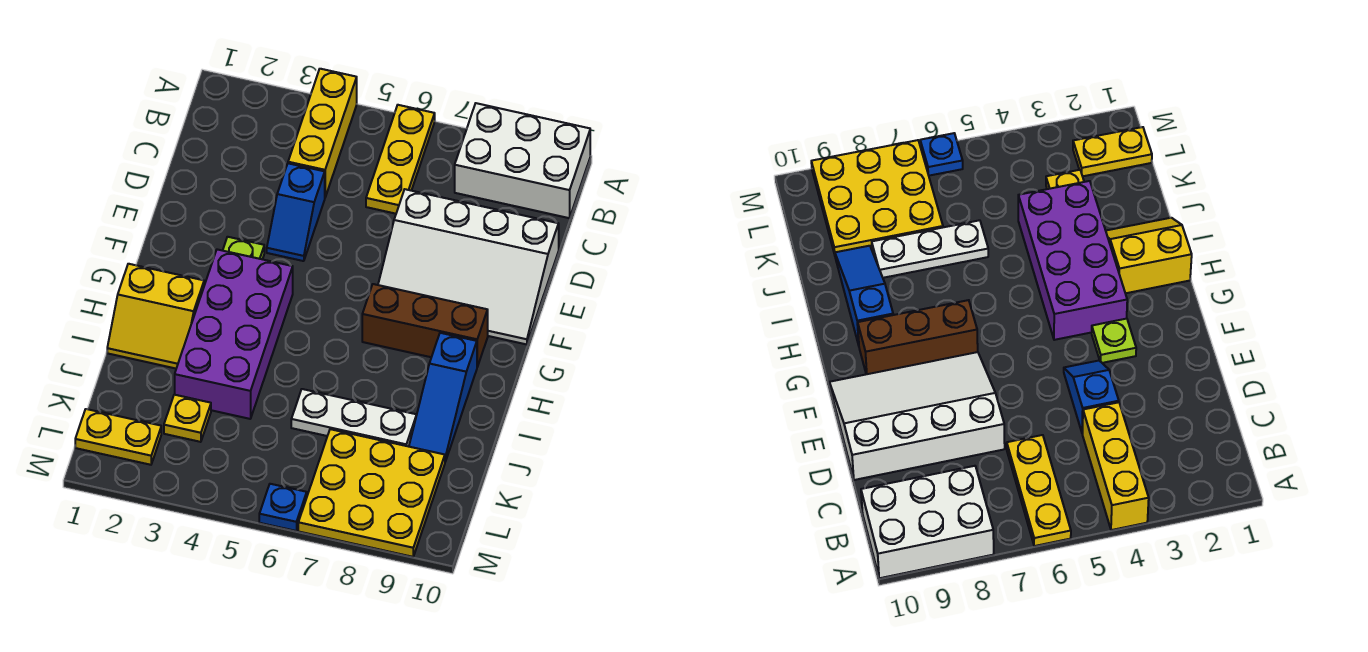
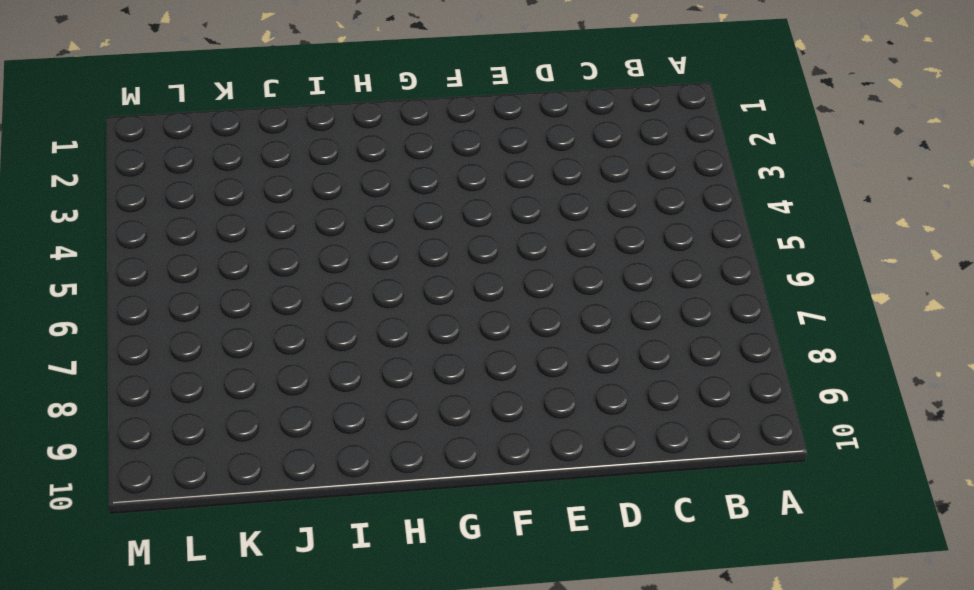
none -> yellow brick A4:C4 level 1
none -> yellow plate A6:C6 level 1
none -> white brick A8:B10 level 1

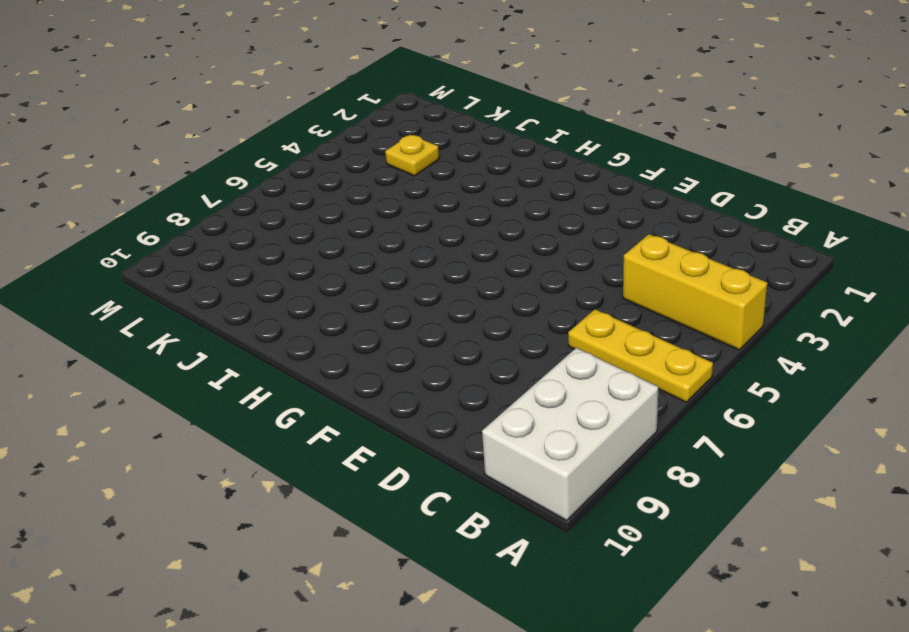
none -> blue slope D4:E4 level 1 top D
none -> white slope D7:F10 level 1 top D
none -> lime plate F3 level 1

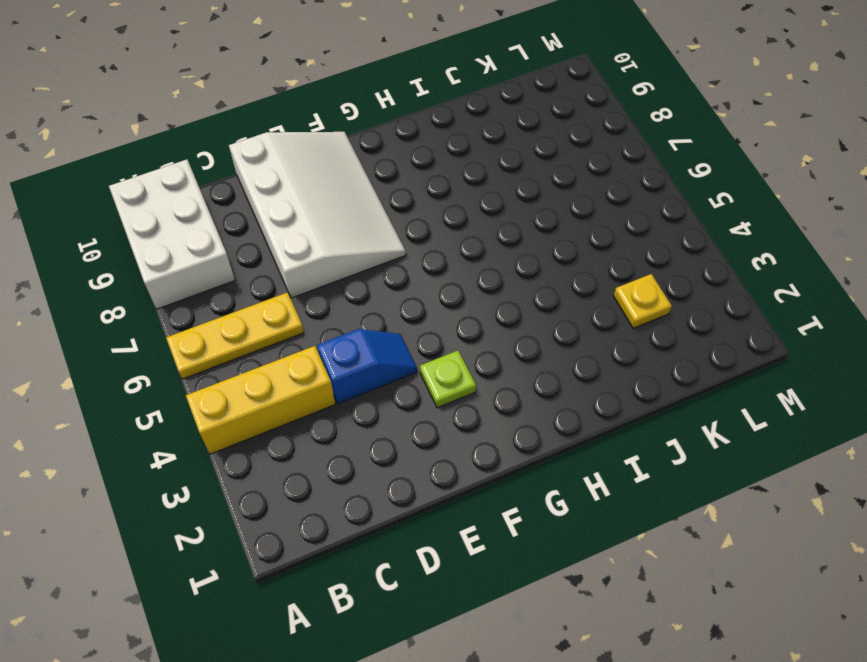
none -> purple brick G3:J4 level 1
none -> brown brick G7:G9 level 1
none -> yellow slope H1:I2 level 1 top H

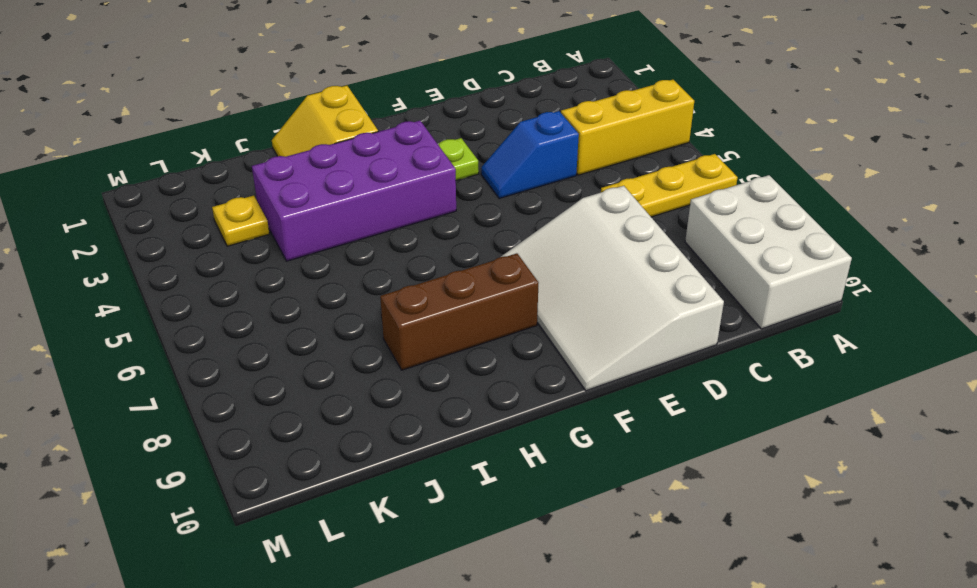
brown brick G8:I8 level 1 -> brown brick G7:G9 level 1
none -> blue slope H9:J9 level 1 top H
none -> white plate J6:J8 level 1
none -> yellow plate K7:M9 level 1

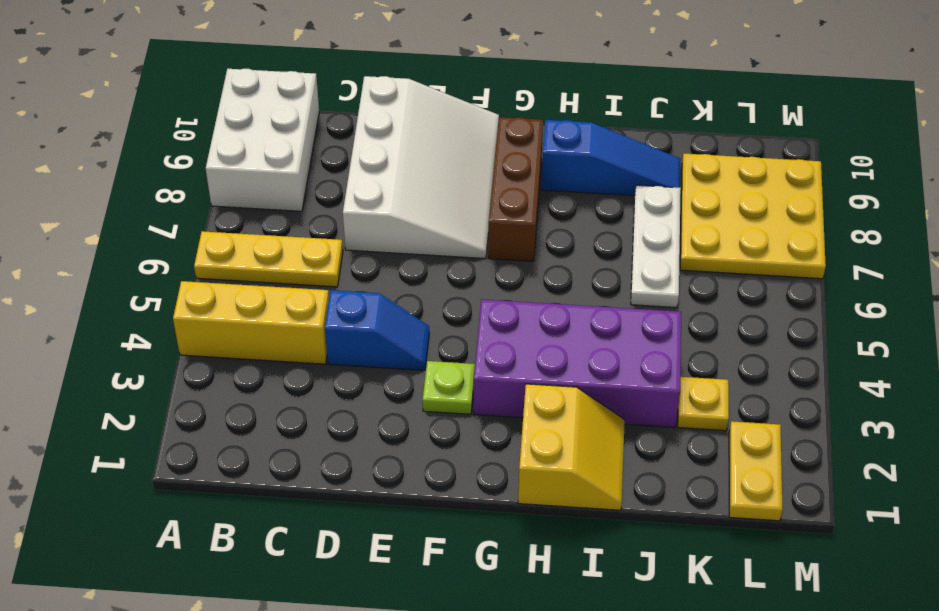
none -> blue plate M6 level 1

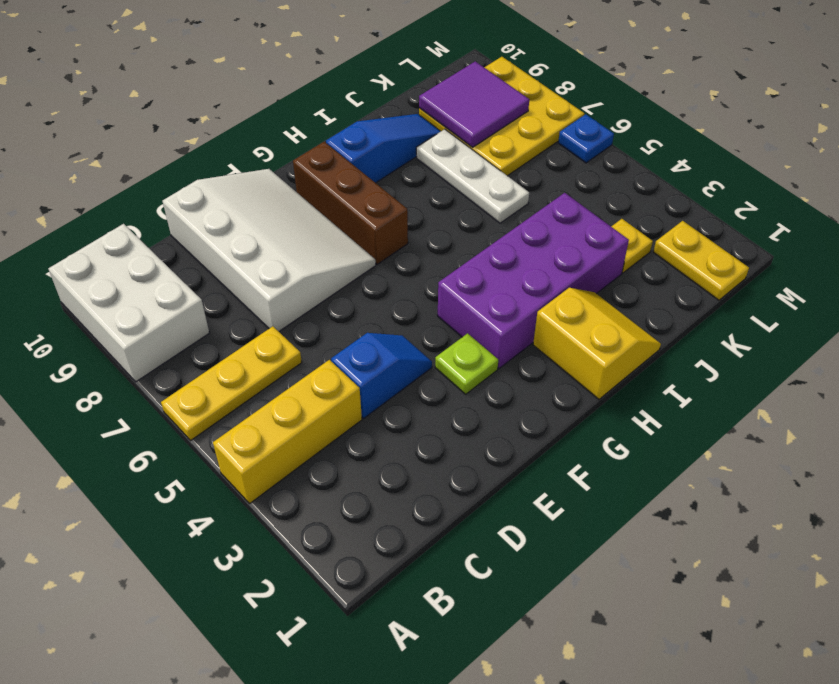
purple tile K8:L9 level 2 -> none

